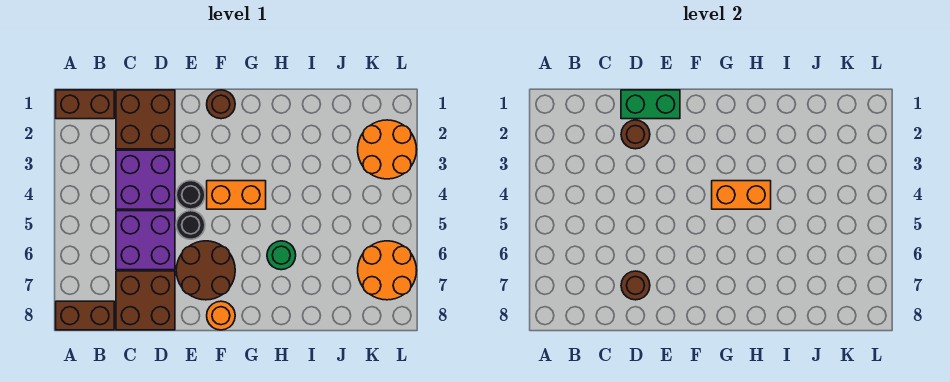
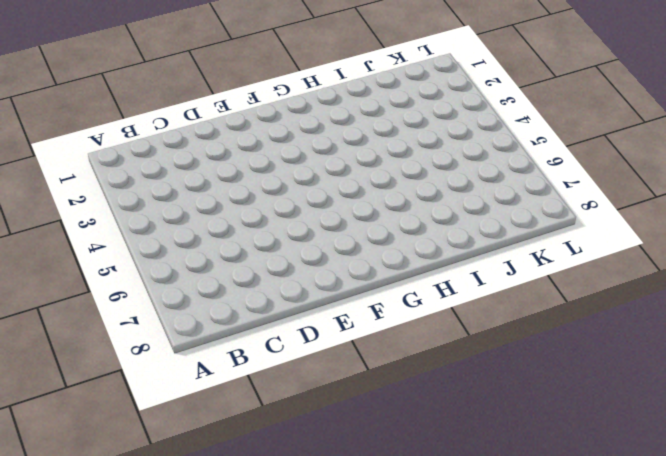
none -> brown brick A1:B1 level 1
none -> brown brick A8:B8 level 1
none -> brown brick C1:D2 level 1

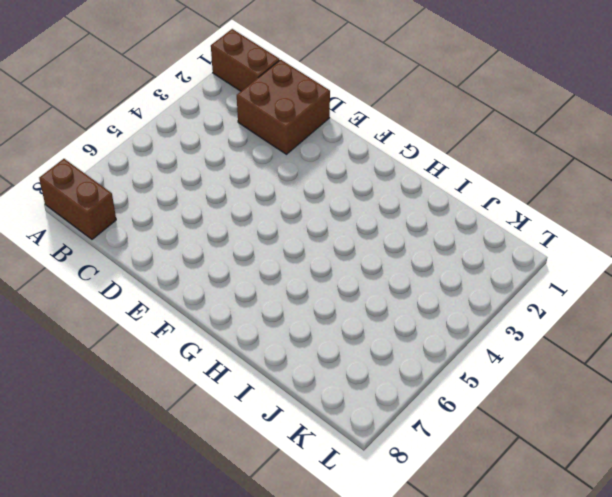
none -> purple brick C3:D4 level 1
none -> purple brick C5:D6 level 1
none -> brown brick C7:D8 level 1

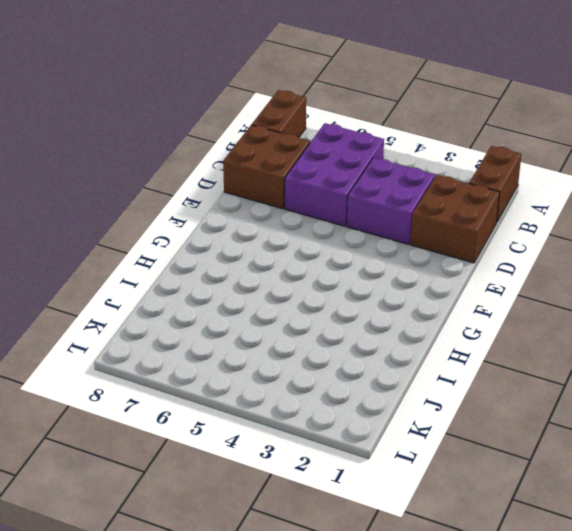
purple brick B5:D6 level 1 -> purple brick C5:D6 level 1
none -> black round brick E4 level 1
none -> black round brick E5 level 1
none -> brown round brick E6:F7 level 1

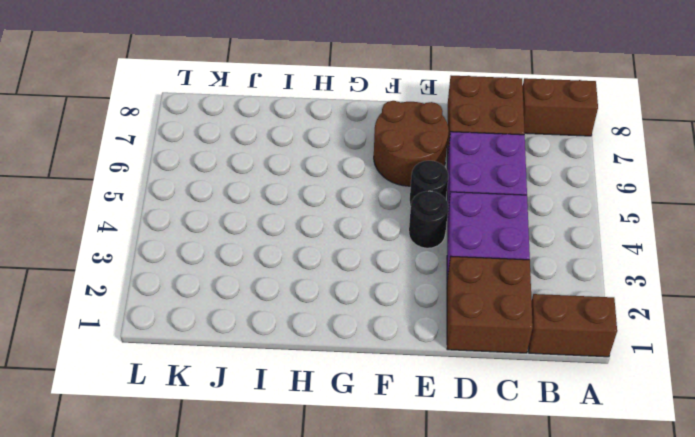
none -> brown round brick F1 level 1
none -> orange brick F4:G4 level 1
none -> orange round brick F8 level 1

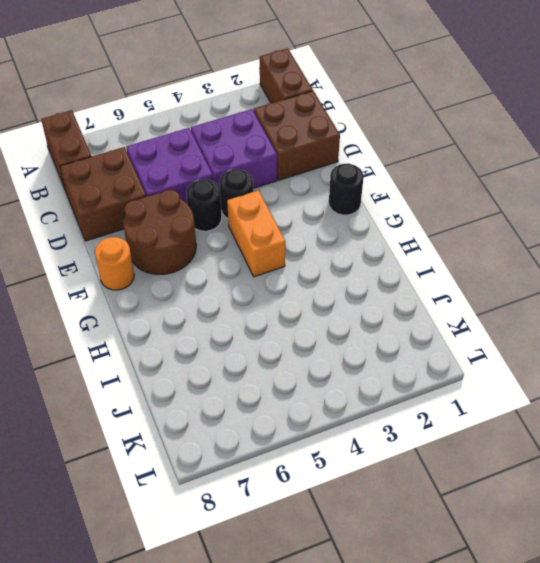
black round brick F1 level 1 -> brown round brick F1 level 1
none -> green round brick H6 level 1
none -> orange round brick K2:L3 level 1
none -> orange round brick K6:L7 level 1

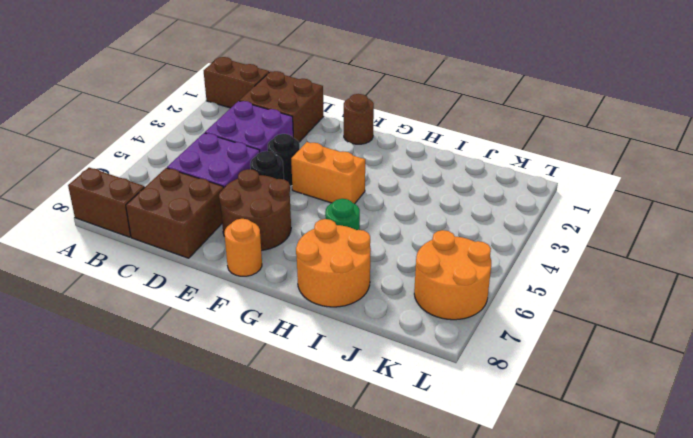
orange round brick H7:I8 level 1 -> orange round brick K2:L3 level 1
none -> green brick D1:E1 level 2
none -> brown round brick D2 level 2
none -> brown round brick D7 level 2

